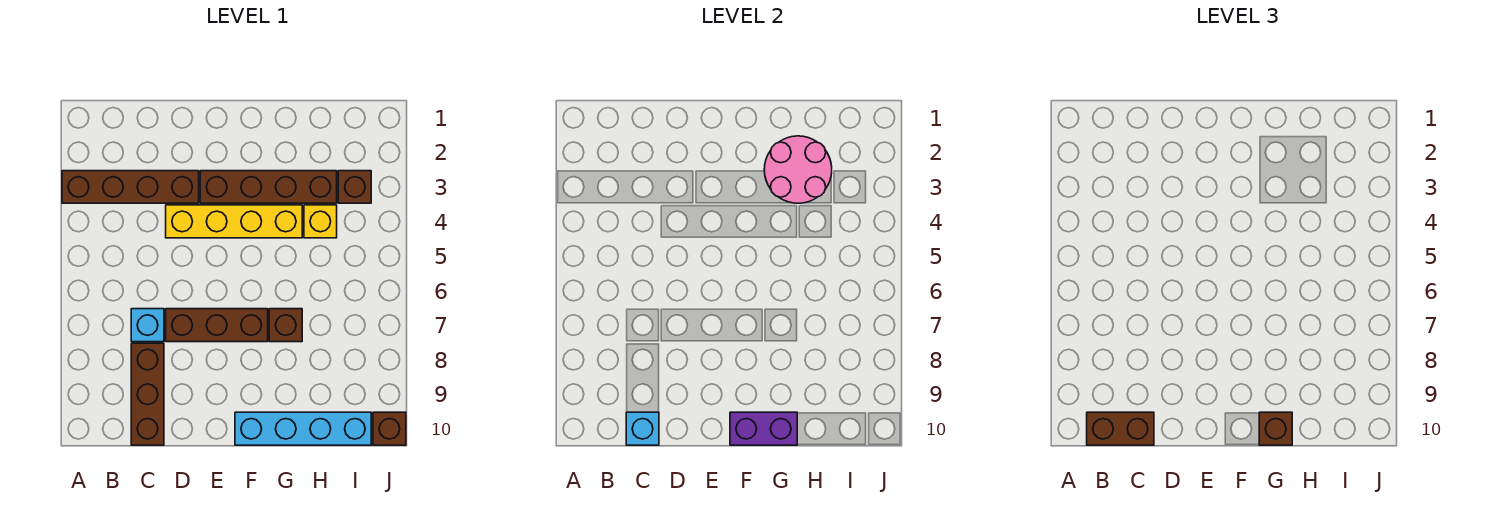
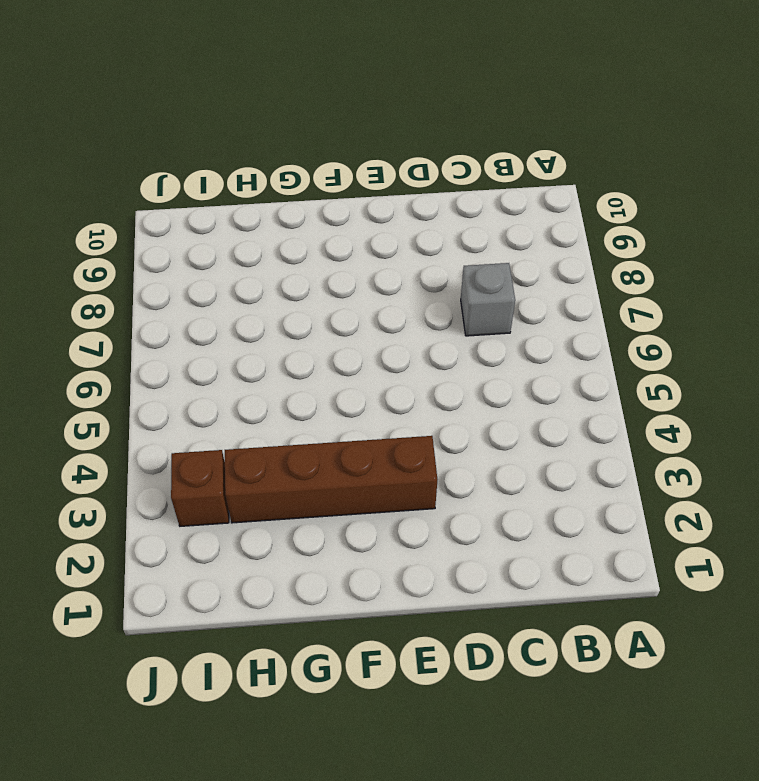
grey brick C7 level 1 -> cyan brick C7 level 1
none -> brown brick A3:D3 level 1
none -> brown brick C8:C10 level 1
none -> yellow brick D4:G4 level 1

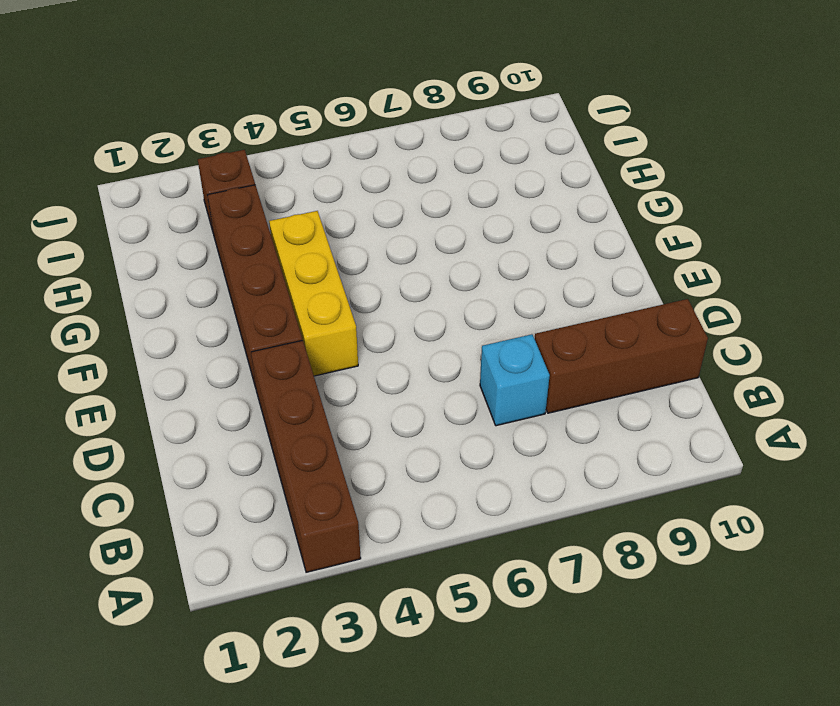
yellow brick E4:G4 level 1 -> yellow brick D4:G4 level 1
none -> brown brick D7:F7 level 1
none -> cyan brick F10:I10 level 1
none -> brown brick G7 level 1

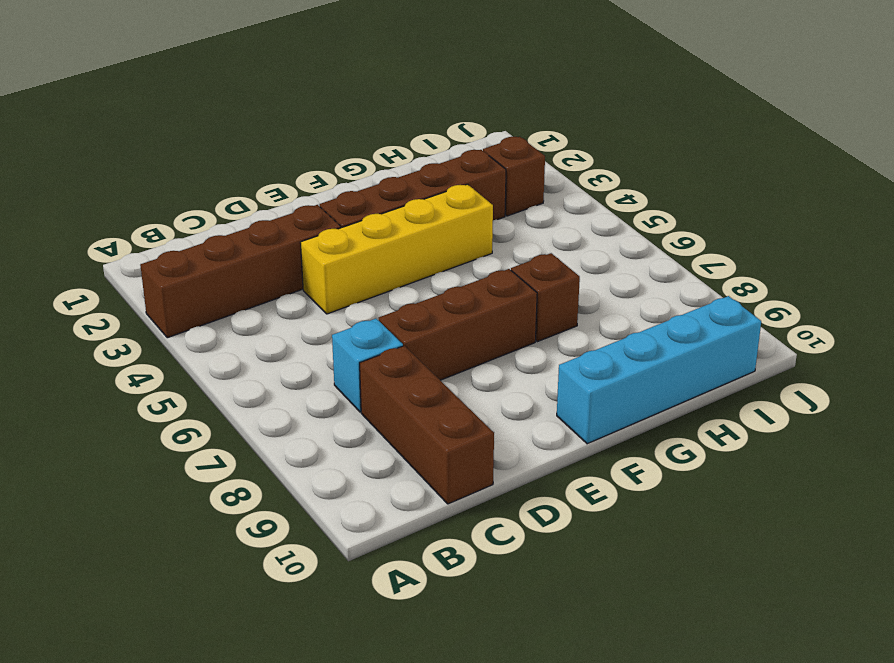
none -> yellow brick H4 level 1
none -> brown brick J10 level 1
none -> cyan brick C10 level 2

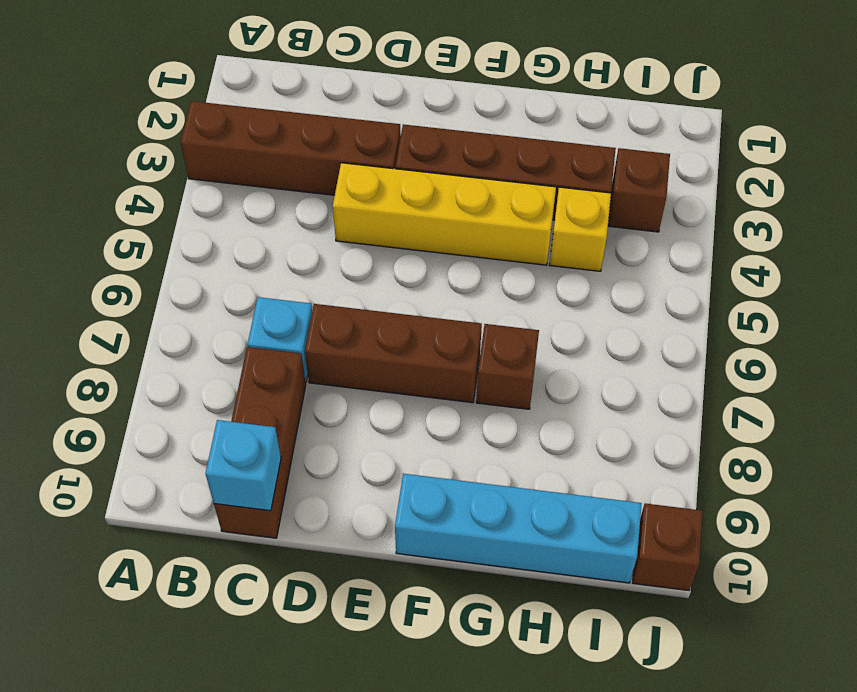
none -> purple brick F10:G10 level 2
none -> pink round brick G2:H3 level 2
none -> brown brick B10:C10 level 3

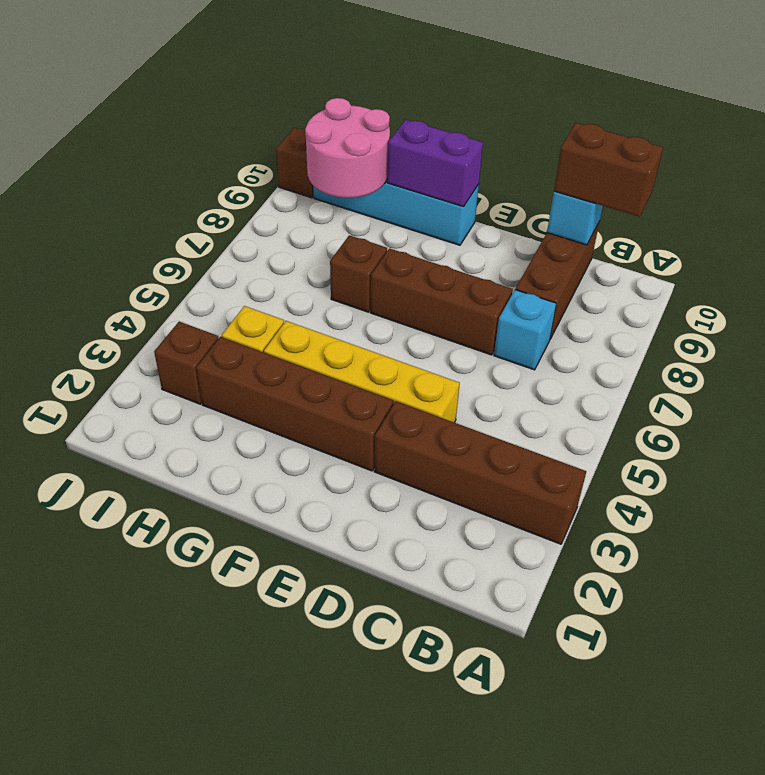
pink round brick H9:I10 level 2 -> pink round brick G2:H3 level 2
none -> brown brick G10 level 3

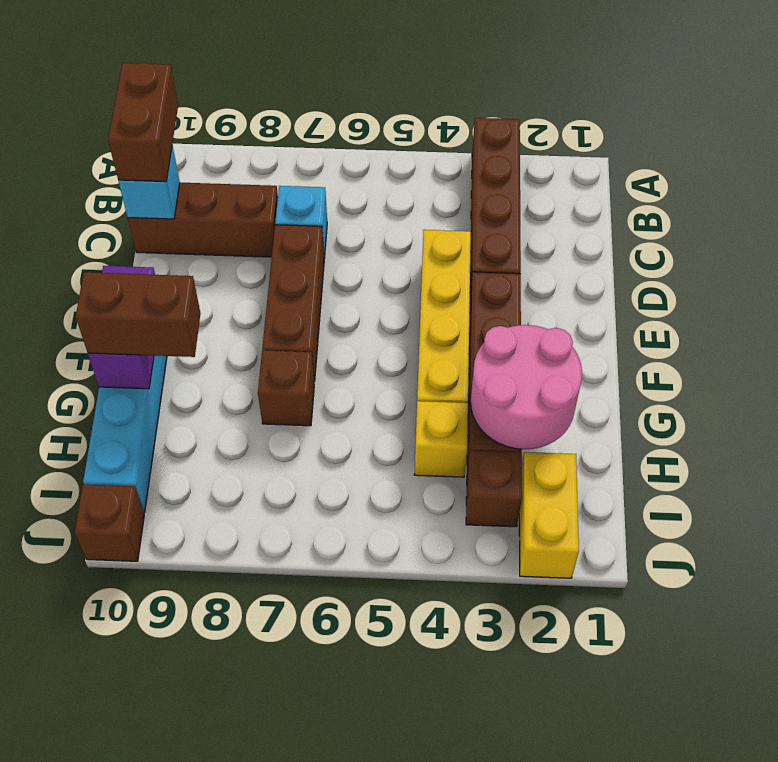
brown brick G9:G10 level 3 -> brown brick G10 level 3
yellow brick I2:J2 level 1 -> none

